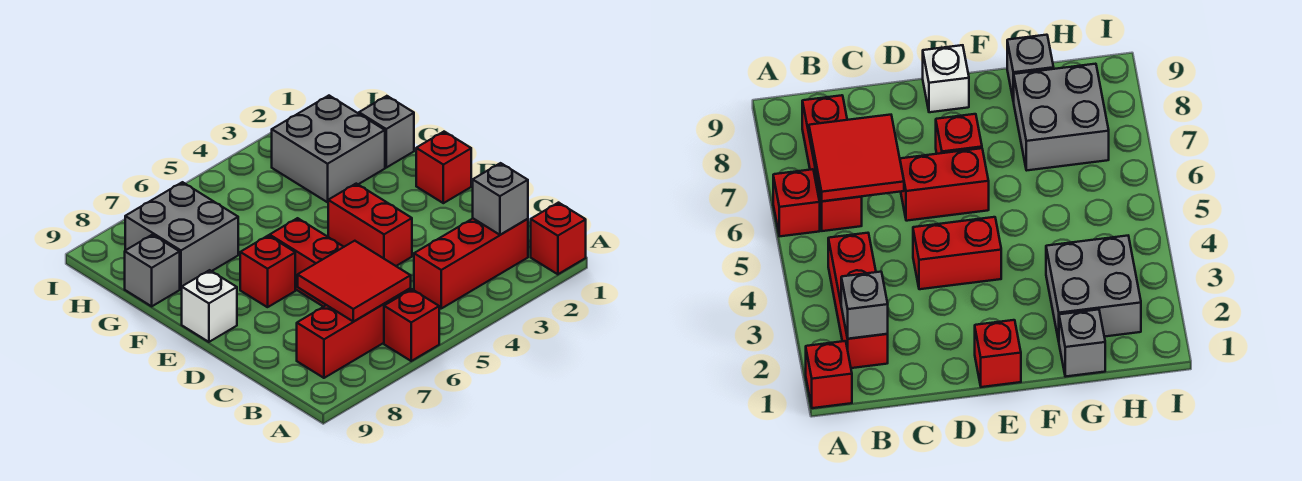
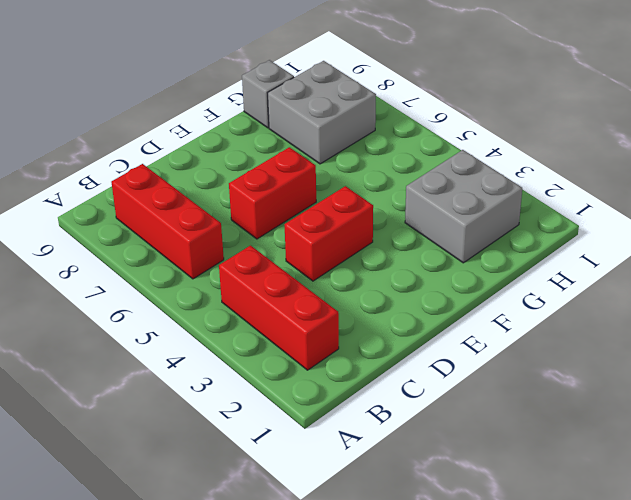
none -> red brick A1 level 1
none -> red brick A6 level 1
none -> red brick E1 level 1

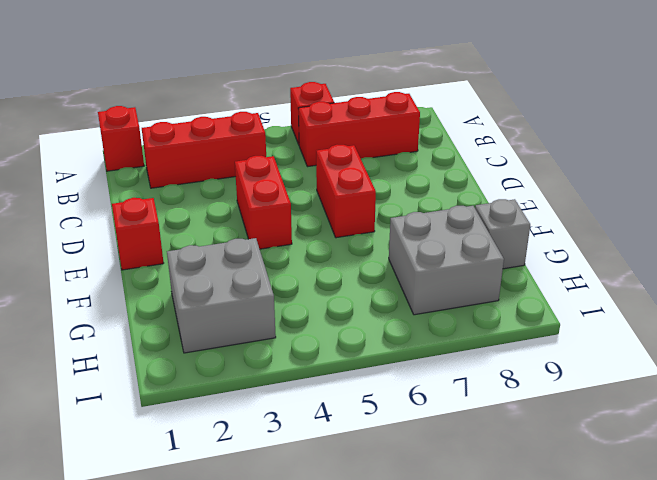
none -> red brick E7 level 1
none -> white brick E9 level 1
none -> grey brick G1 level 1

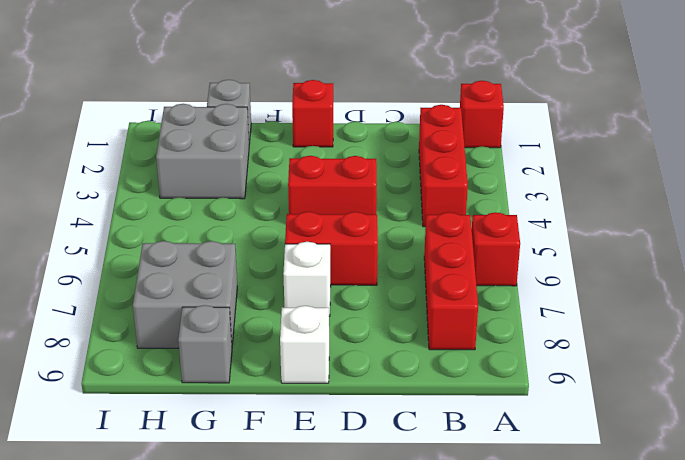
white brick E7 level 1 -> red brick E7 level 1
none -> grey brick B2 level 2
none -> red tile B6:C7 level 2

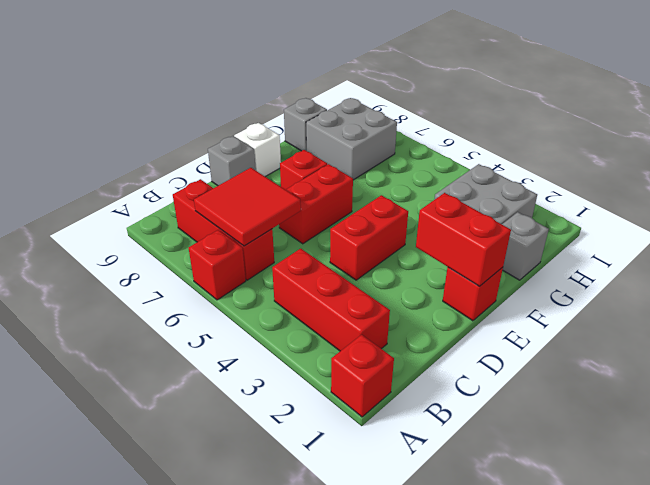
grey brick D9 level 1 -> grey brick B2 level 2
red brick E1:E2 level 2 -> none

